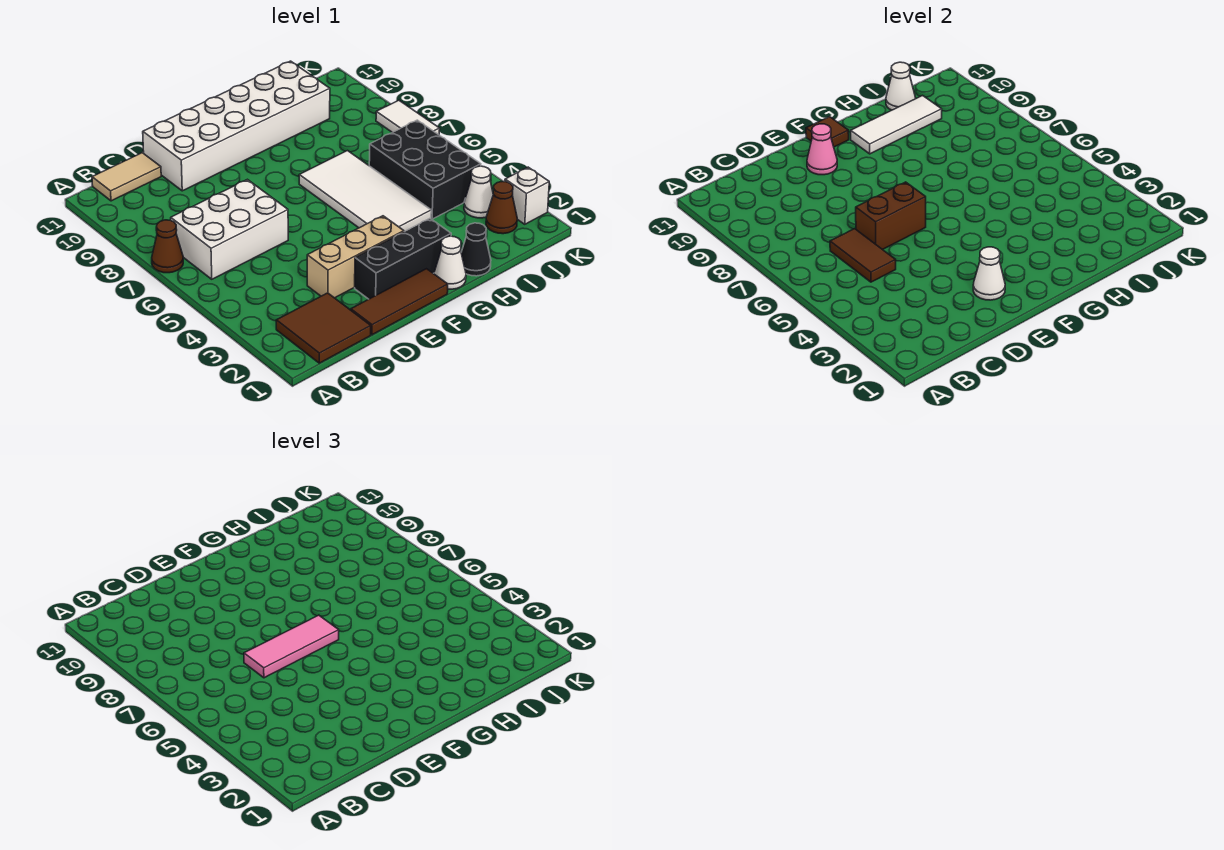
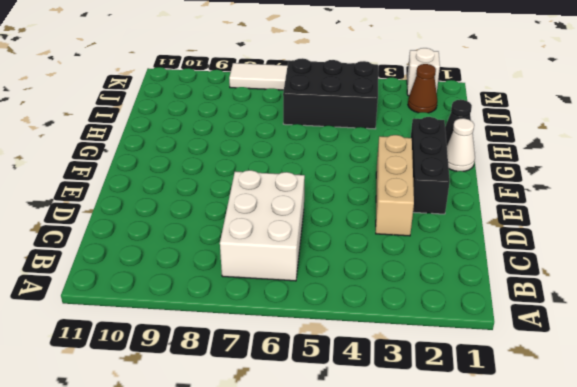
none -> brown cone A7 level 1
none -> brown tile B1:C2 level 1
none -> tan tile B11:C11 level 1

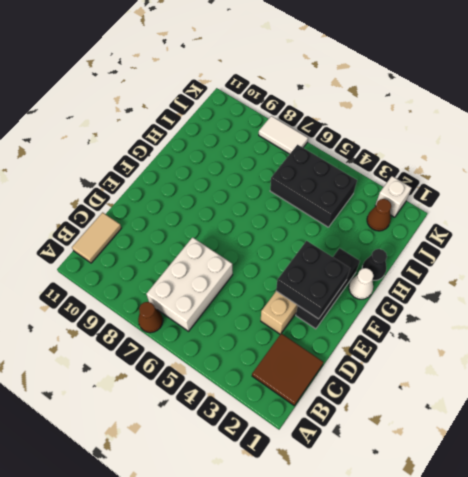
black brick E2:F3 level 2 -> white cone E2 level 2
none -> brown tile D1:F1 level 1
none -> white brick D10:I11 level 1
none -> white tile G4:H7 level 1

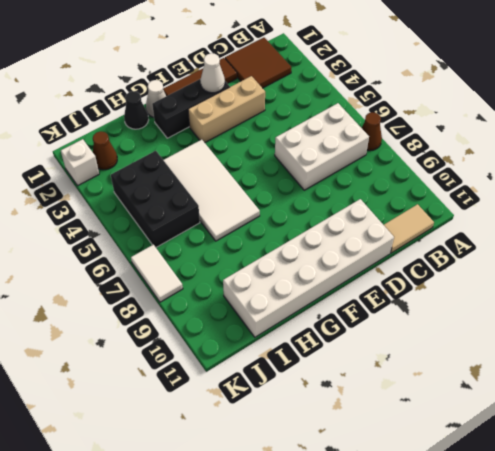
none -> white cone J3 level 1
none -> brown tile C5:C6 level 2
none -> brown brick D6:E6 level 2

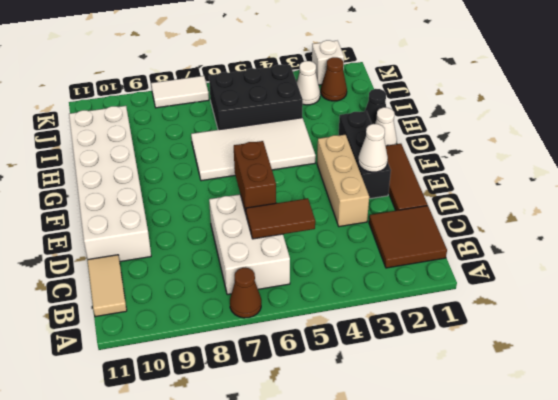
none -> pink cone E10 level 2
none -> brown tile F11 level 2
none -> white tile G10:I10 level 2

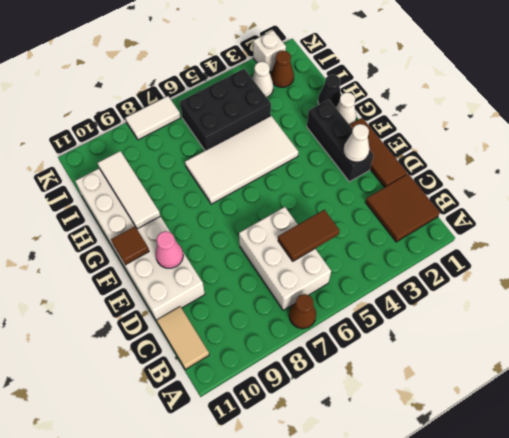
none -> tan brick D3:F3 level 1
none -> brown brick D6:E6 level 2
none -> white cone I11 level 2

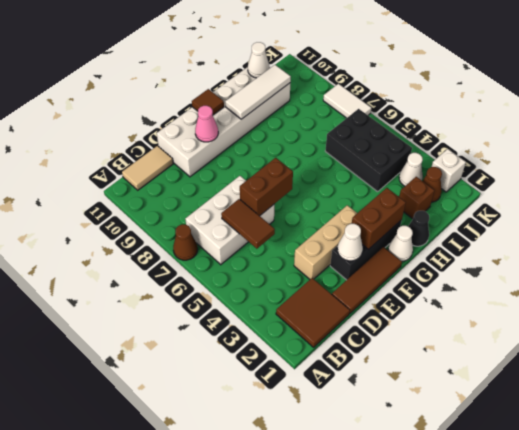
brown brick F2:G2 level 2 -> none
brown brick I2 level 1 -> none
none -> white tile G4:H7 level 1
none -> pink tile D6:F6 level 3

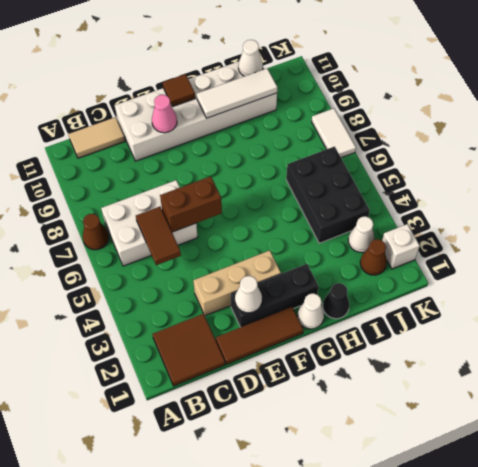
none -> white tile G4:H7 level 1
none -> pink tile D6:F6 level 3

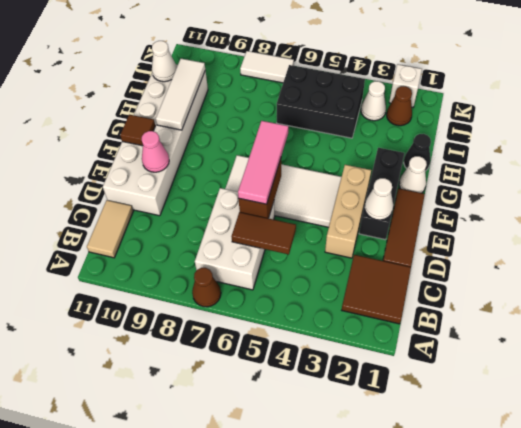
white tile E4:F7 level 1 -> white tile G4:H7 level 1

